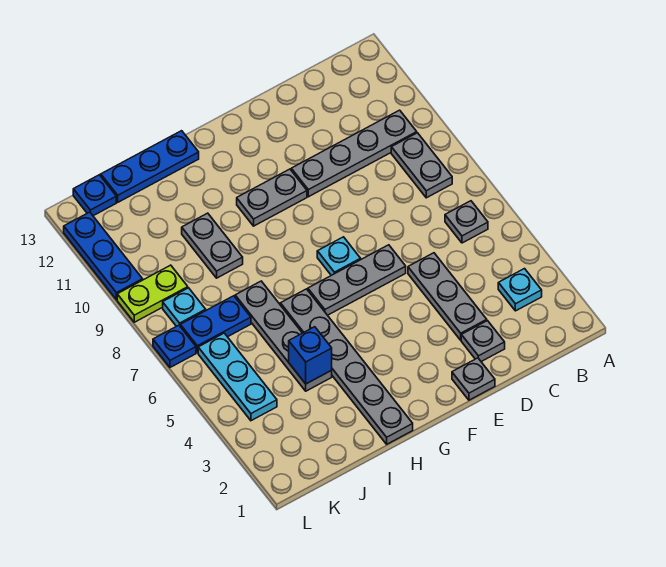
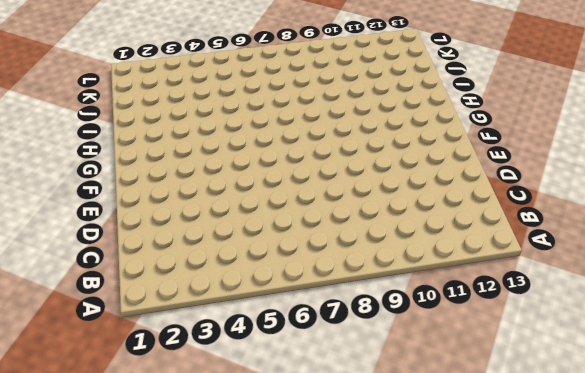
none -> cyan plate B3 level 1
none -> grey plate B6 level 1
none -> grey plate B8:B9 level 1

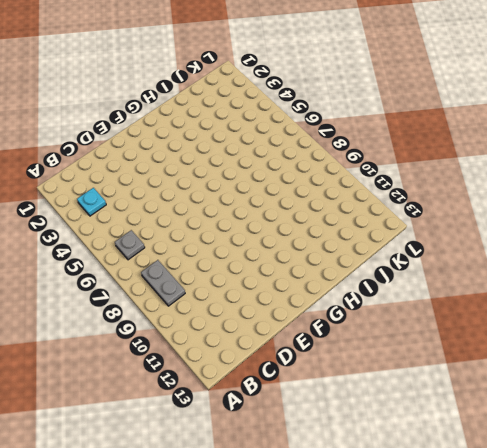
none -> grey plate B10:E10 level 1
none -> grey plate D2 level 1
none -> grey plate D3:D5 level 1

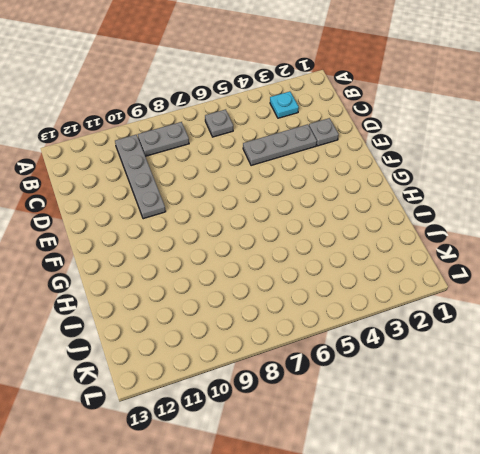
none -> grey plate E1 level 1
none -> grey plate E6:G6 level 1
none -> cyan plate F7 level 1

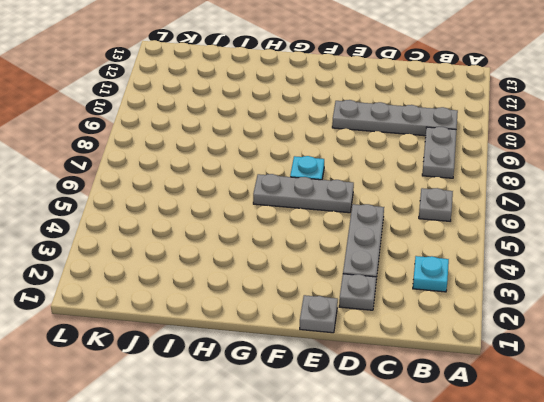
none -> grey plate F10:G10 level 1
none -> grey plate H1:H6 level 1
none -> blue plate H13:J13 level 1

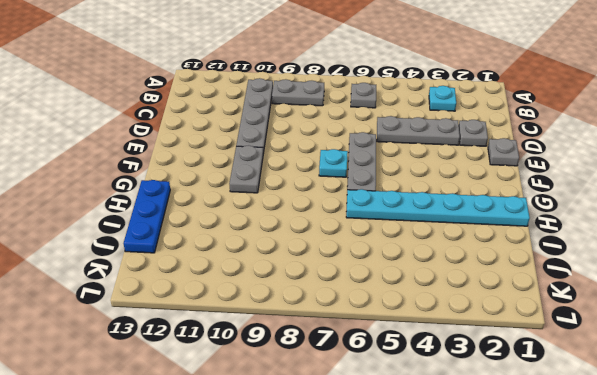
cyan plate H1:H6 level 1 -> grey plate H1:H6 level 1
none -> grey plate I4:I7 level 1
none -> grey plate I9:I10 level 1
none -> blue plate J7:K7 level 1

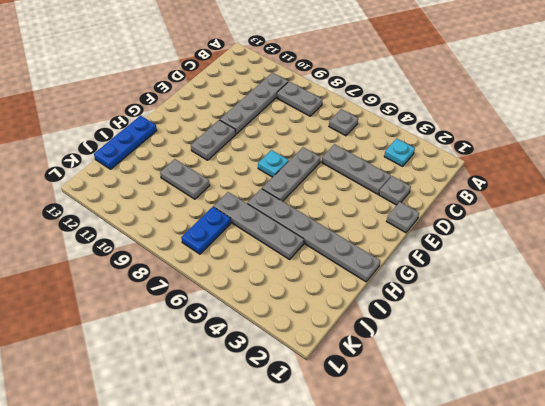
none -> cyan plate K4:K6 level 1
none -> cyan plate K8 level 1
none -> lime plate K9:L9 level 1

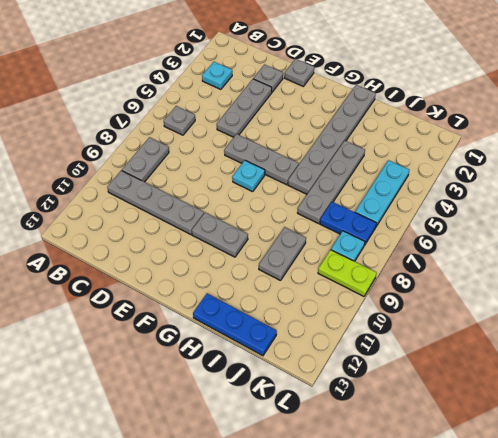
none -> blue plate K13 level 1
none -> blue plate L7 level 1
none -> blue plate L10:L12 level 1

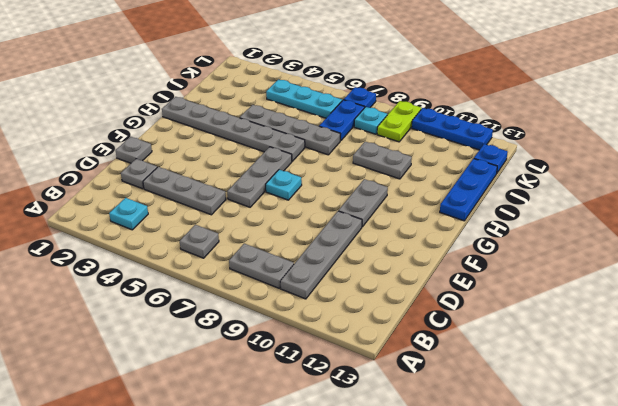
none -> blue brick I4 level 2

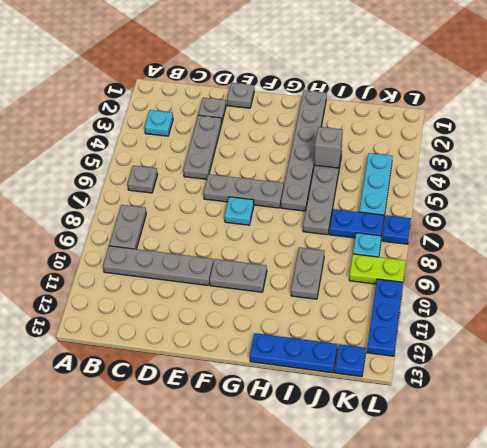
grey brick I4 level 2 -> blue brick I4 level 2

